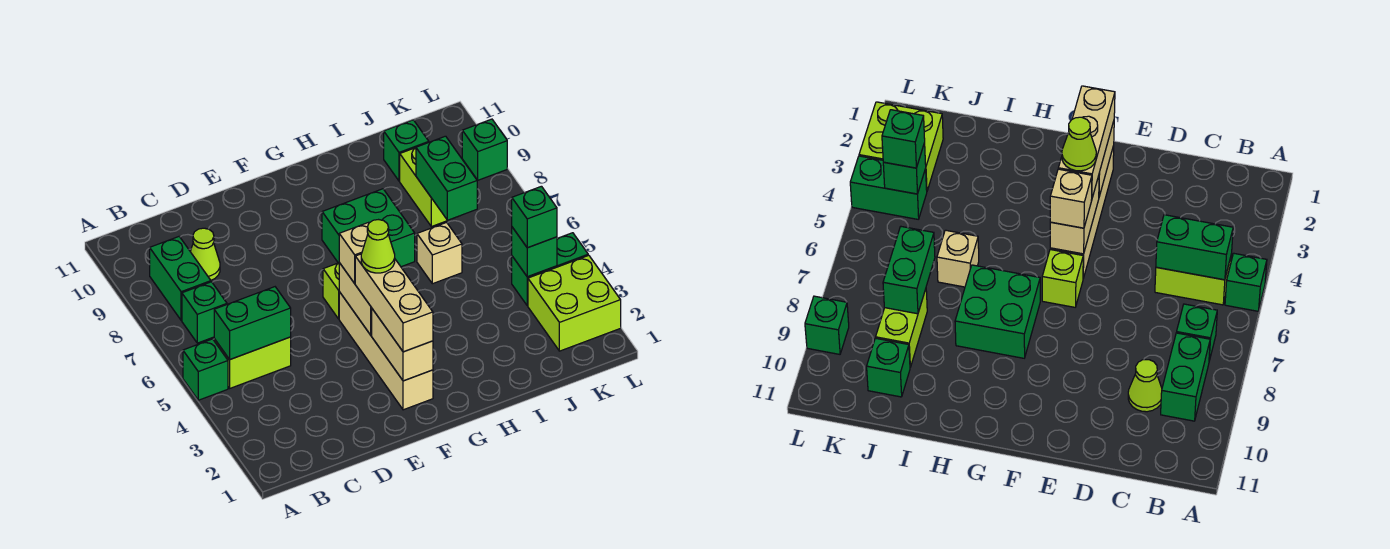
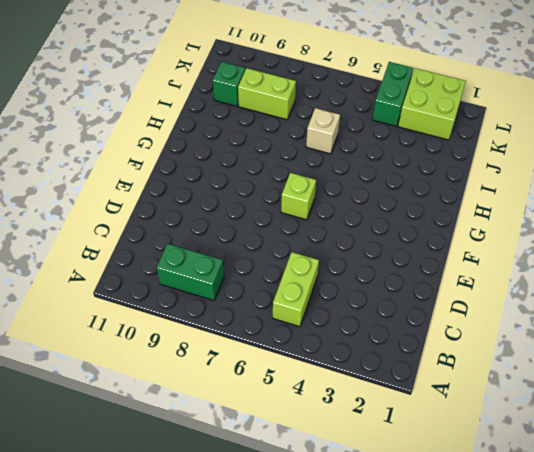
none -> green brick A5 level 1
none -> green brick B7 level 1
none -> lime cone C9 level 1

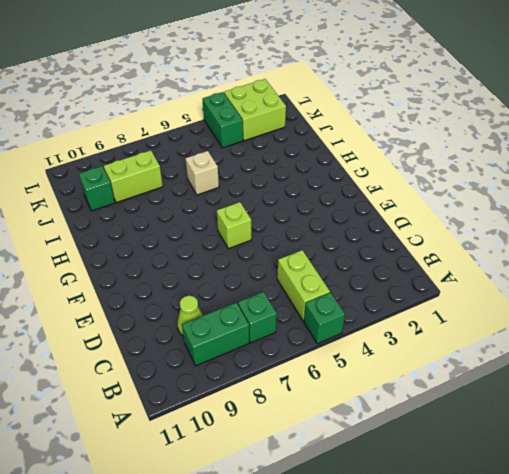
none -> tan brick F2:F5 level 1
none -> green brick G7:H8 level 1
none -> green brick L9 level 1

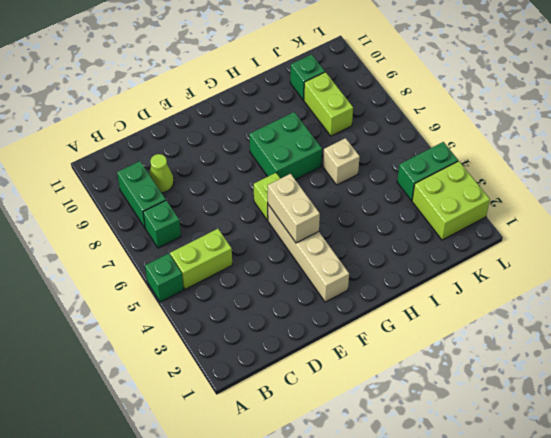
none -> green brick L9 level 1
none -> green brick B5:C5 level 2
none -> tan brick F2:F3 level 2

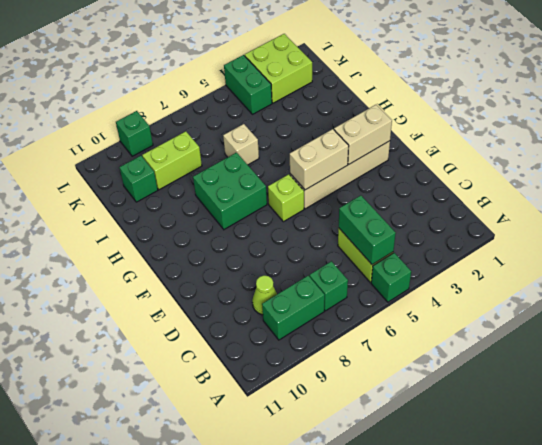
none -> green brick J7:J8 level 2
none -> green brick K4 level 2
none -> tan brick F2:F4 level 3

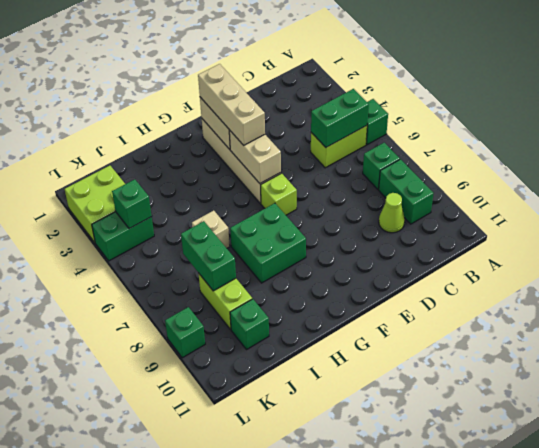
none -> tan brick F5 level 3
none -> green brick K4 level 3
none -> lime cone F4 level 4

